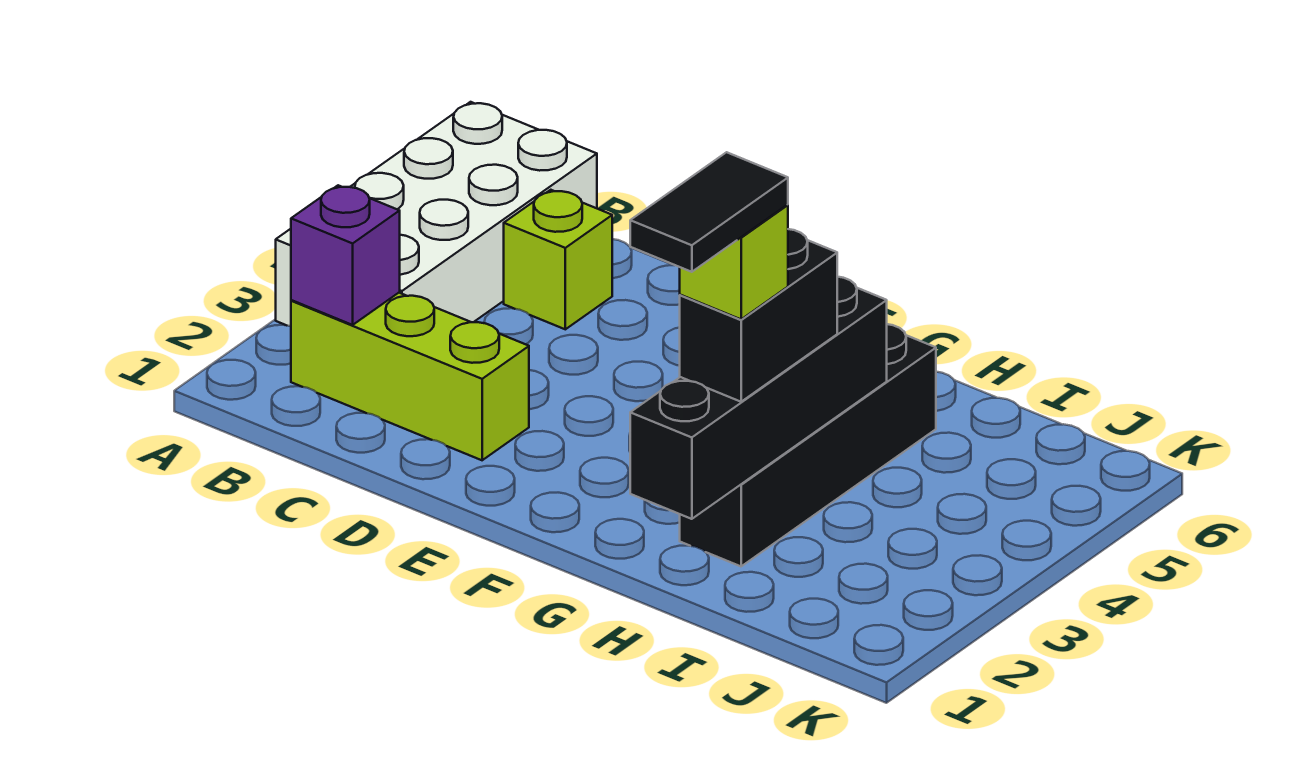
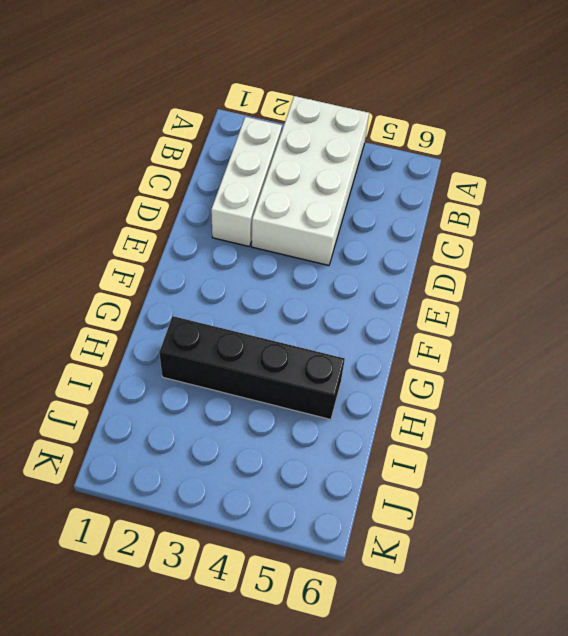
white brick A3:D4 level 1 -> white brick A3:B6 level 1
white brick B2:D2 level 1 -> lime brick B2:D2 level 1
none -> lime brick C5 level 1
none -> purple brick B2 level 2

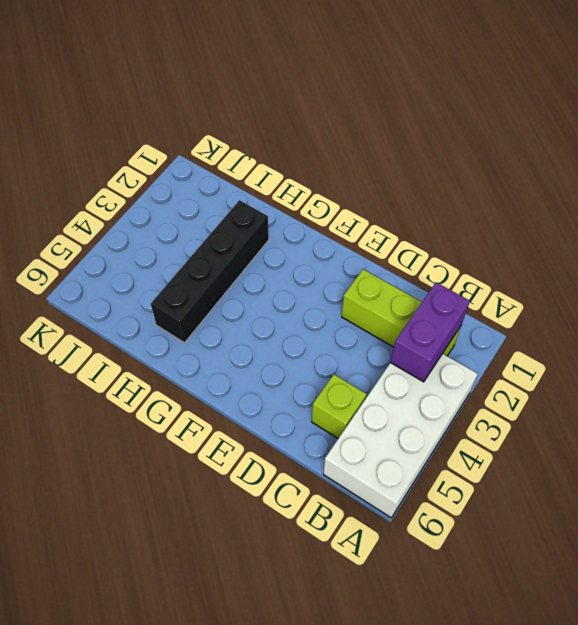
purple brick B2:B3 level 2 -> purple brick B2 level 2
none -> black brick H1:H4 level 2
none -> black brick H2:H3 level 3

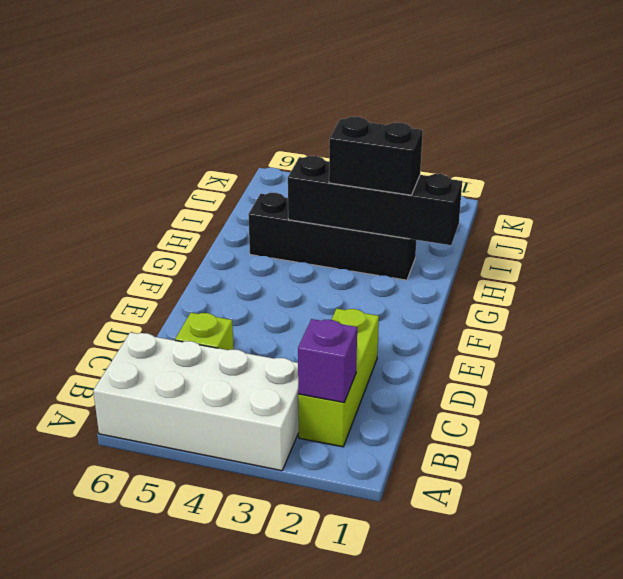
none -> lime brick H2 level 4
none -> black tile H1:H2 level 5

